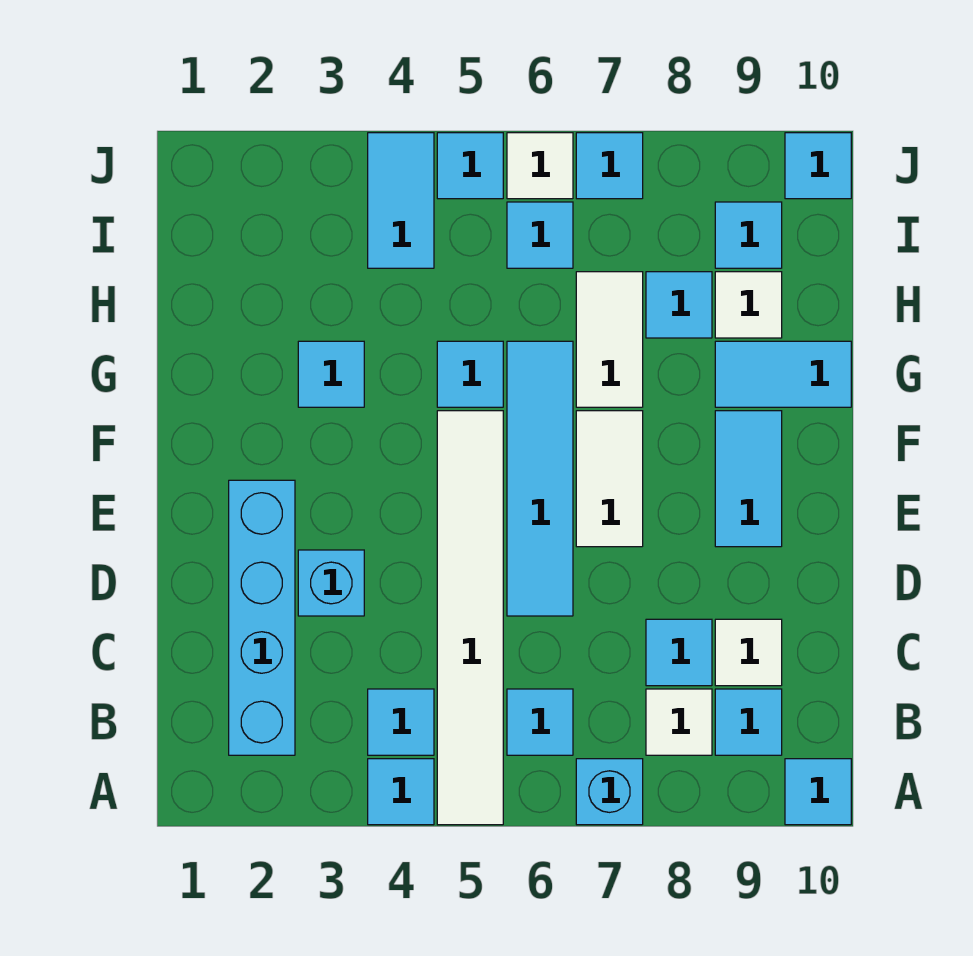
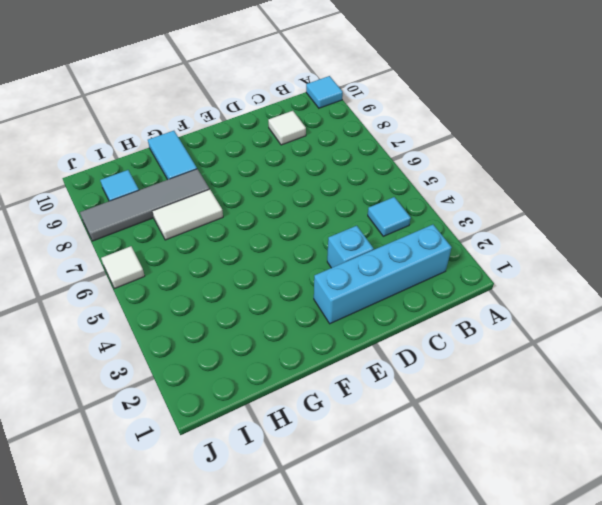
grey tile G8:J8 level 1 -> cyan tile H8 level 1
none -> cyan tile A4 level 1
none -> white tile A5:F5 level 1
none -> cyan brick A7 level 1

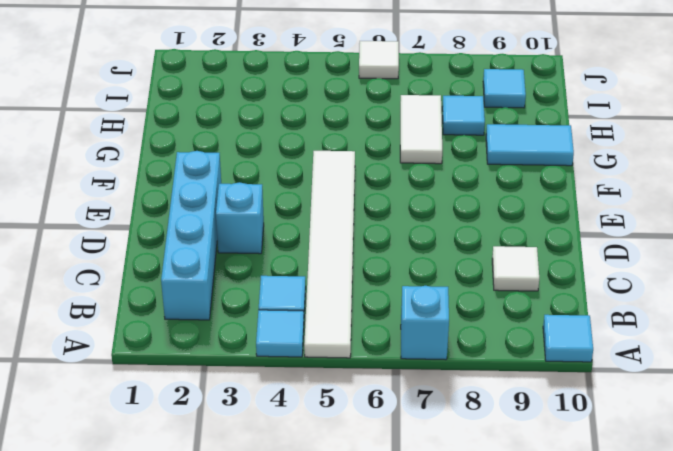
none -> cyan tile B6 level 1
none -> white tile B8 level 1
none -> cyan tile B9 level 1

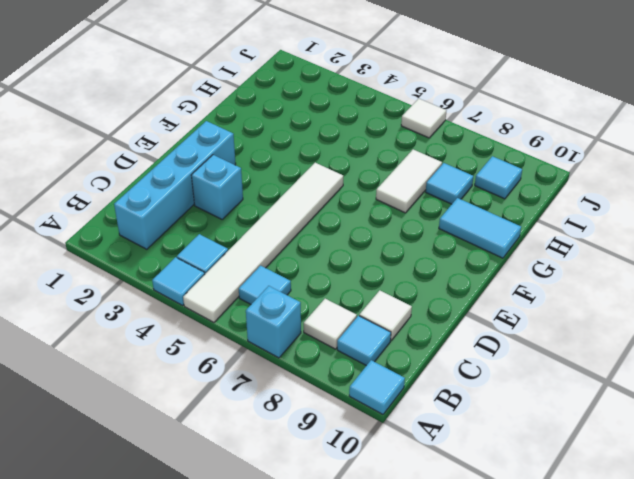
none -> cyan tile C8 level 1
none -> cyan tile D6:G6 level 1
none -> white tile E7:F7 level 1

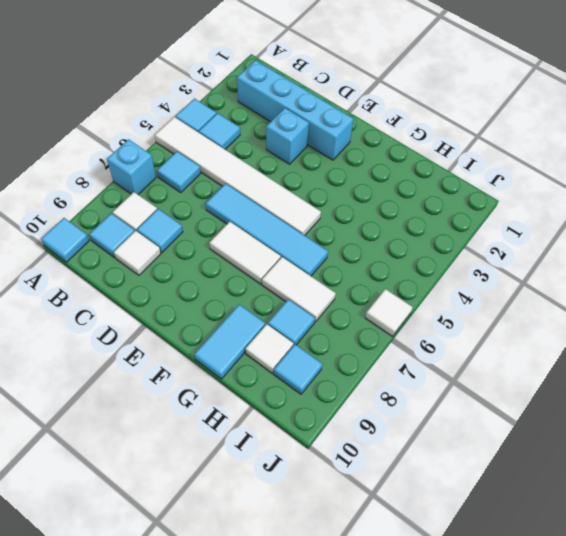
none -> cyan tile E9:F9 level 1
none -> cyan tile G3 level 1
none -> cyan tile G5 level 1

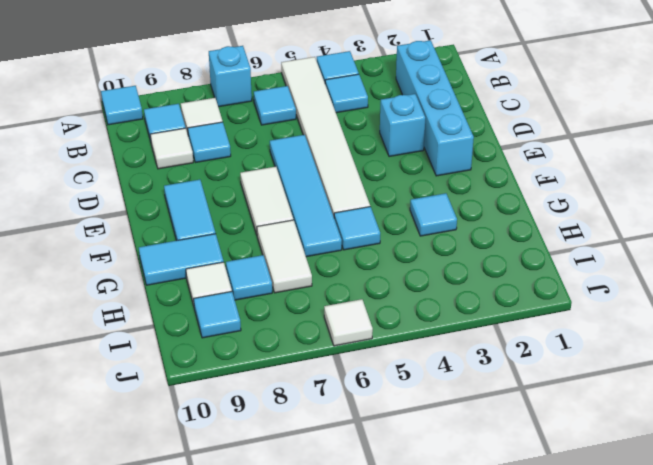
none -> cyan tile I4:J4 level 1
none -> cyan tile I6 level 1
none -> cyan tile J5 level 1

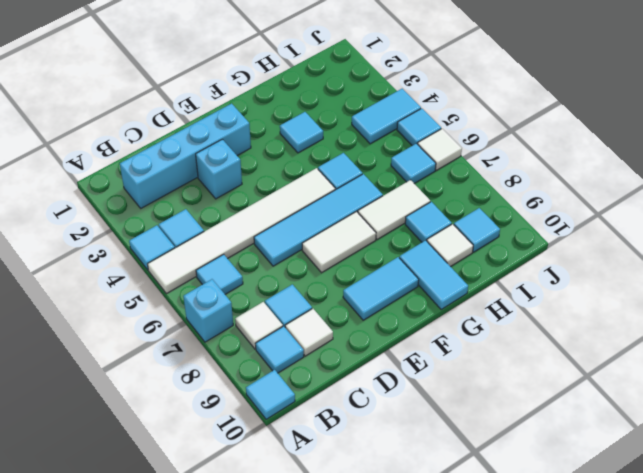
none -> cyan tile J7 level 1
none -> cyan tile J10 level 1

